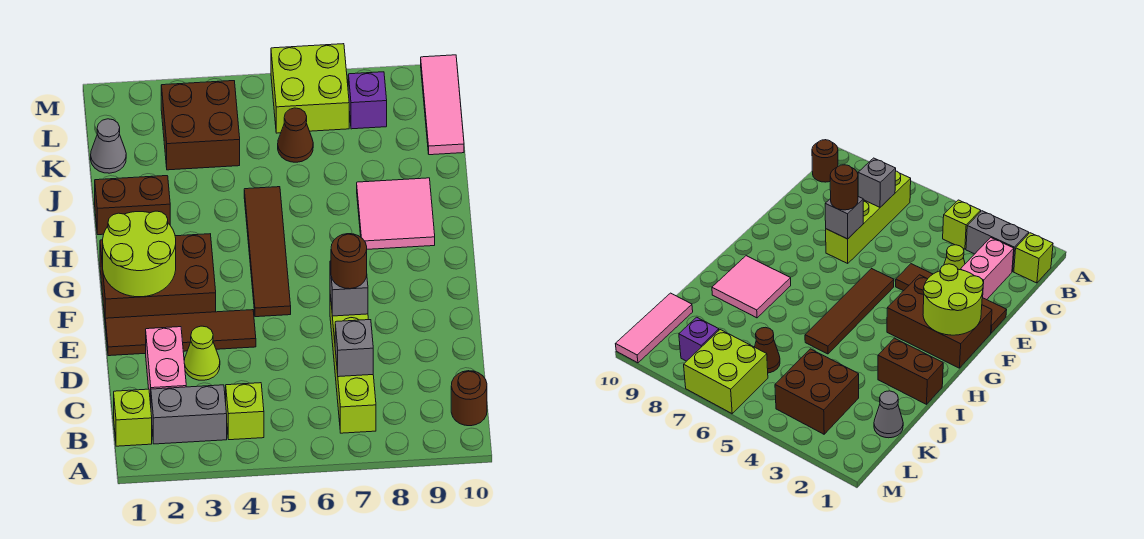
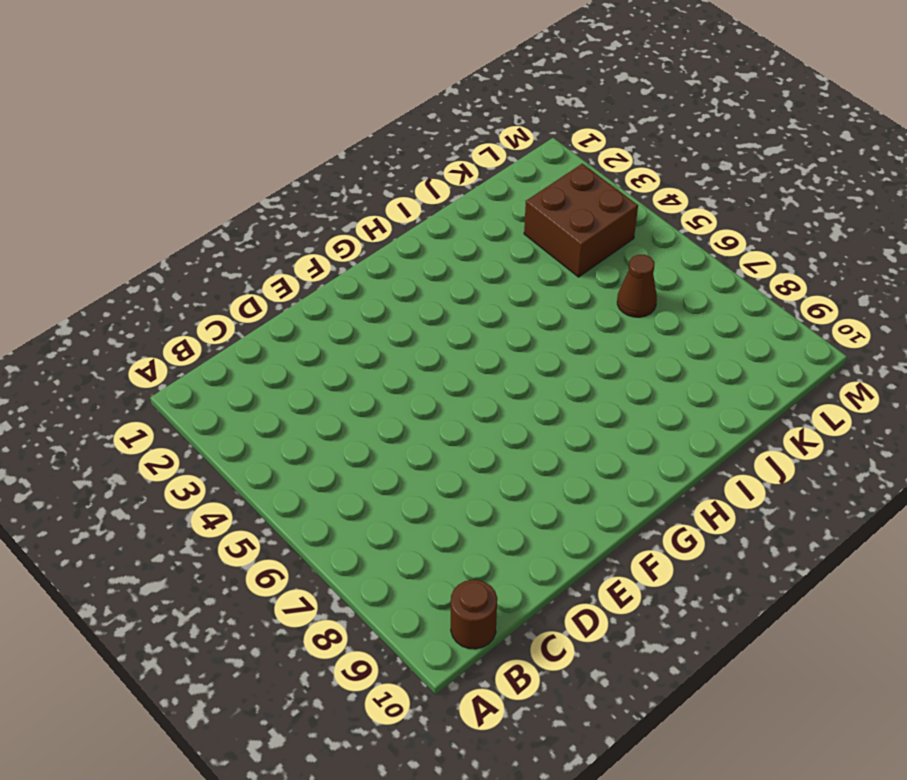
none -> lime brick B1 level 1
none -> grey brick B2:B3 level 1
none -> lime brick B4 level 1

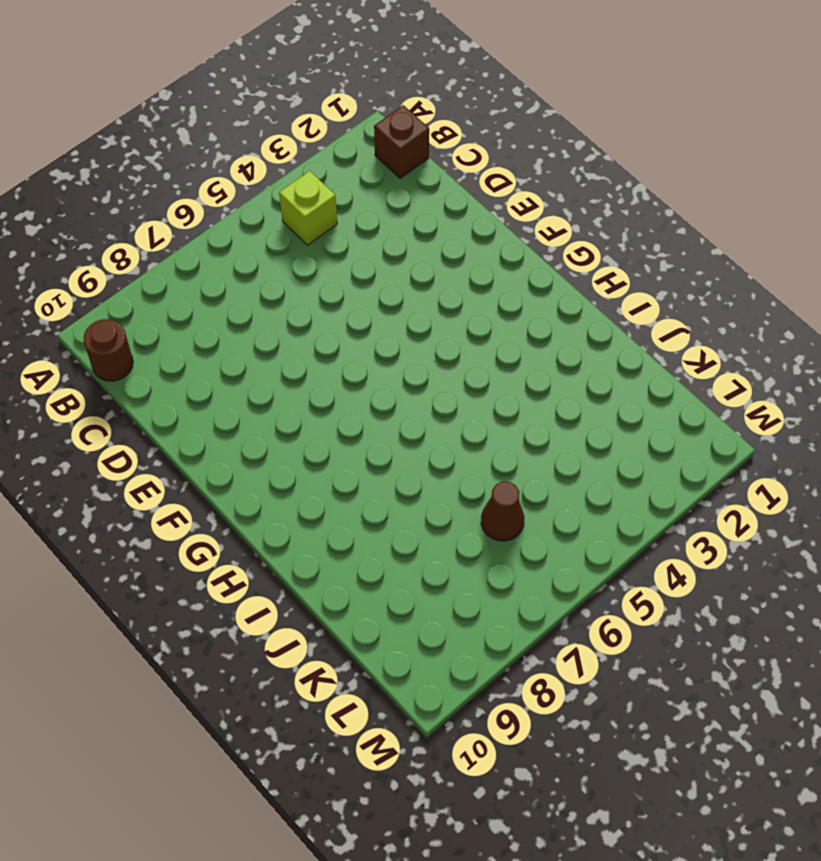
brown brick B1 level 1 -> lime brick B1 level 1
none -> grey brick B2:B3 level 1
none -> lime brick B7:E7 level 1
none -> pink brick C2:D2 level 1

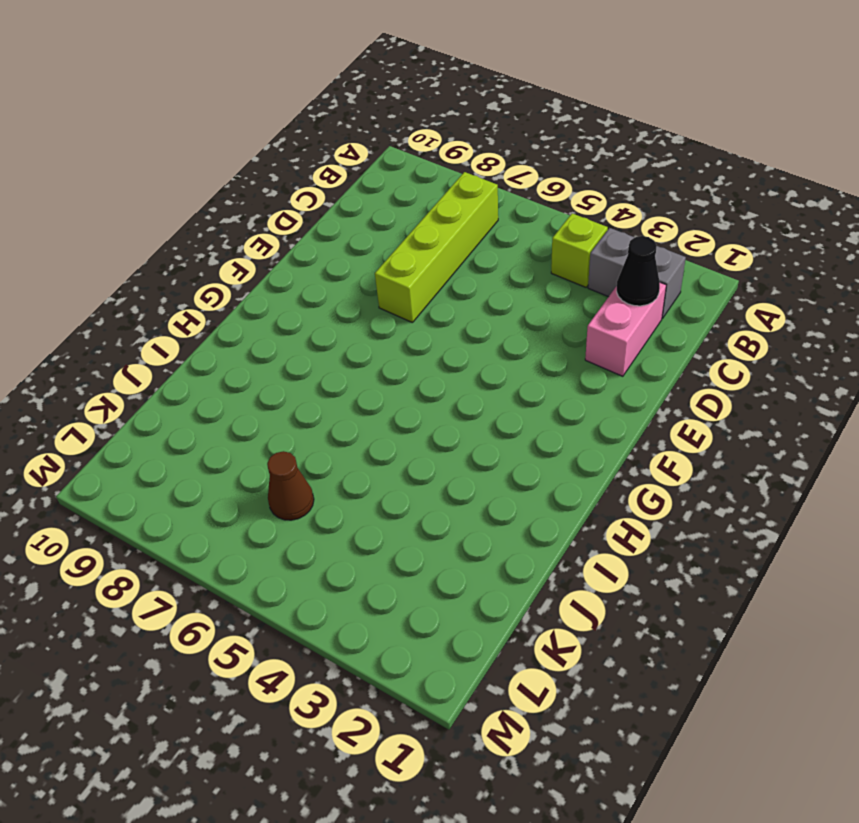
black cone C2 level 2 -> none
none -> lime brick B1 level 1
none -> brown round brick B10 level 1
none -> lime cone D3 level 1

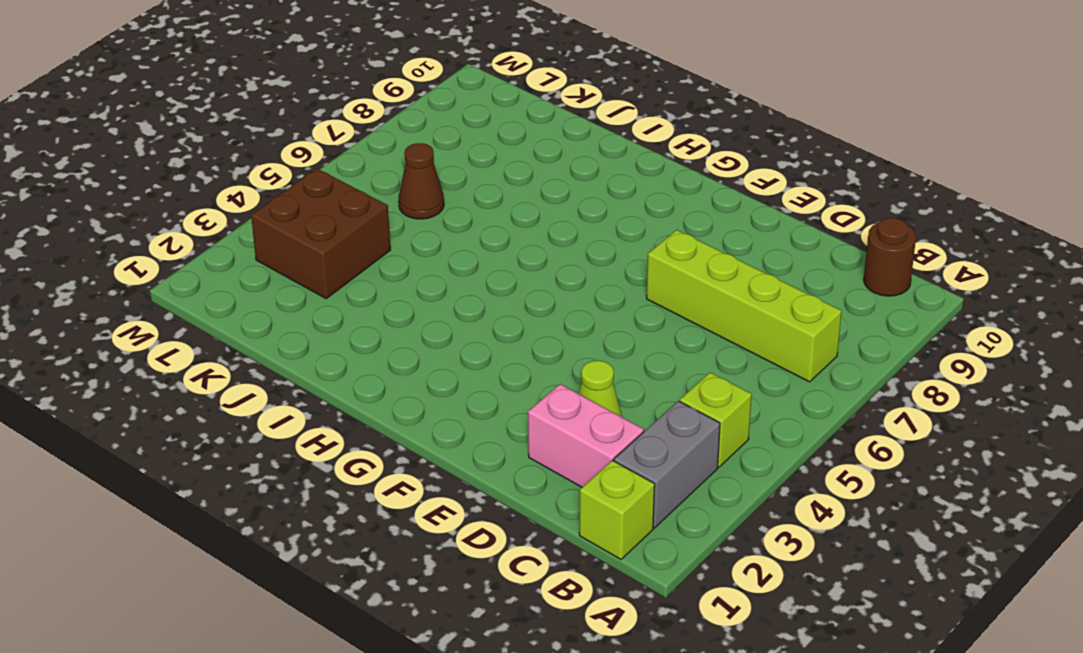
none -> brown tile E1:E4 level 1
none -> brown brick F1:G3 level 1
none -> brown tile F5:I5 level 1

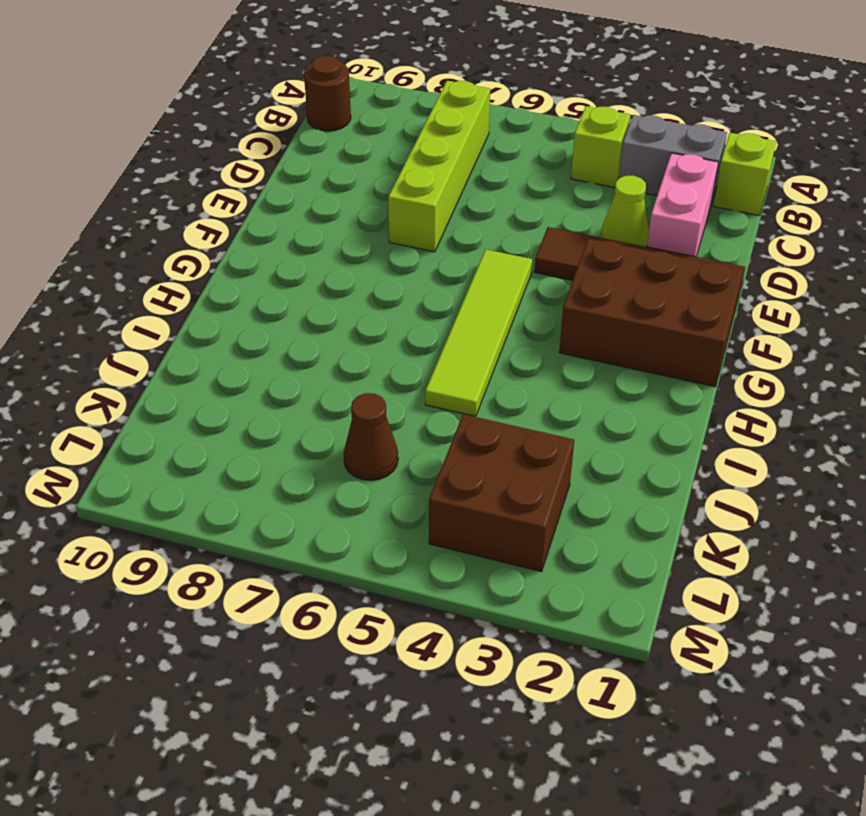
lime tile F5:I5 level 1 -> brown tile F5:I5 level 1
none -> pink tile H8:I9 level 1
none -> brown brick I1:I2 level 1
none -> grey cone K1 level 1

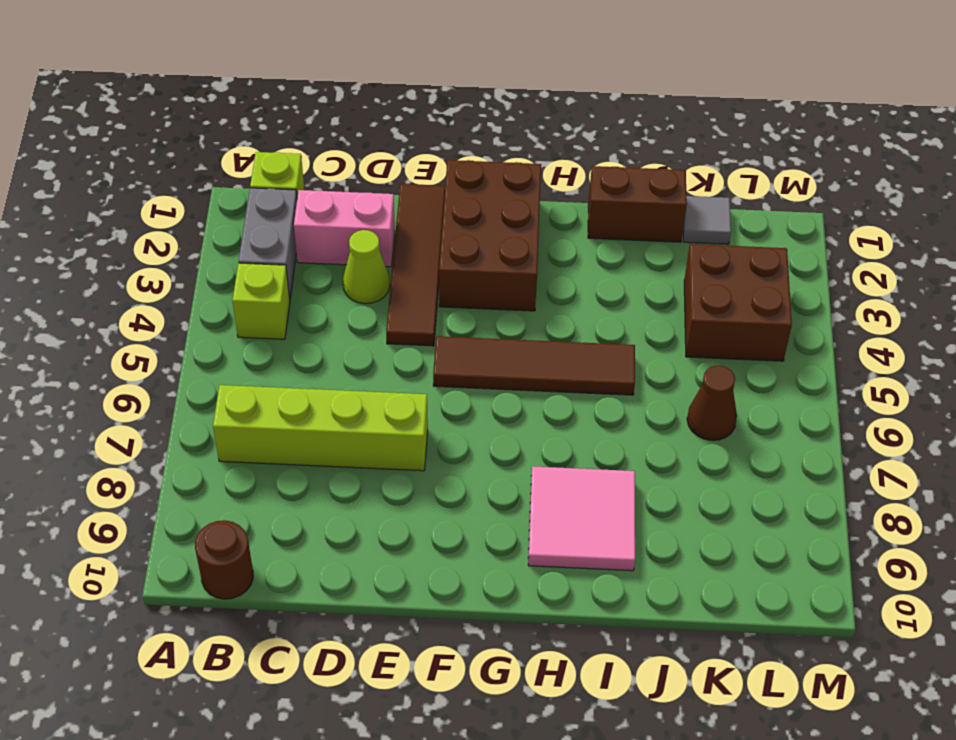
brown brick I1:J1 level 1 -> brown brick I1:I2 level 1
grey tile K1 level 1 -> grey cone K1 level 1
none -> pink tile K10:M10 level 1
none -> lime brick L6:M7 level 1
none -> purple brick L8 level 1

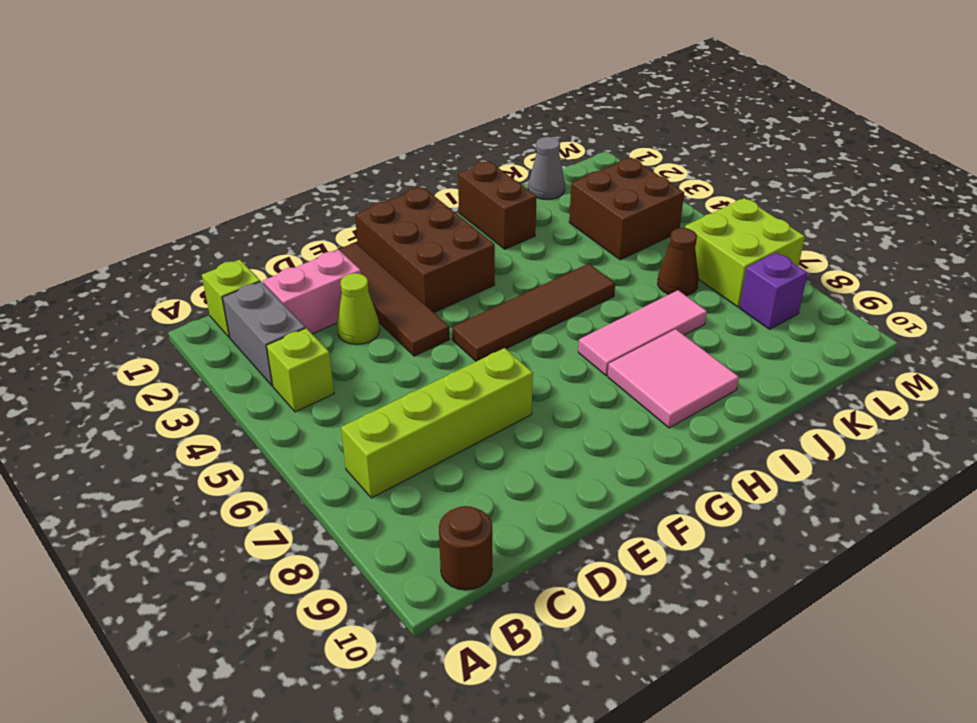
pink tile H7:J7 level 1 -> pink tile K10:M10 level 1
none -> grey brick C7 level 2
none -> grey brick E7 level 2
none -> lime round brick F1:G2 level 2

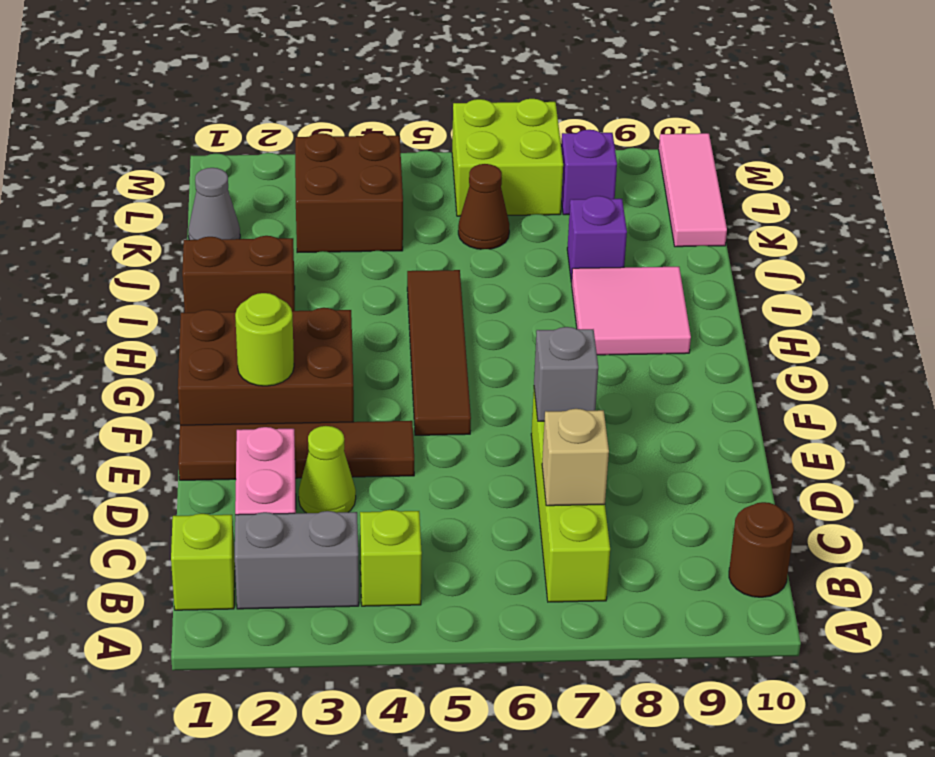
tan brick C7 level 2 -> grey brick C7 level 2
lime round brick F2 level 2 -> lime round brick F1:G2 level 2
purple brick J8 level 1 -> none
none -> brown round brick E7 level 3

